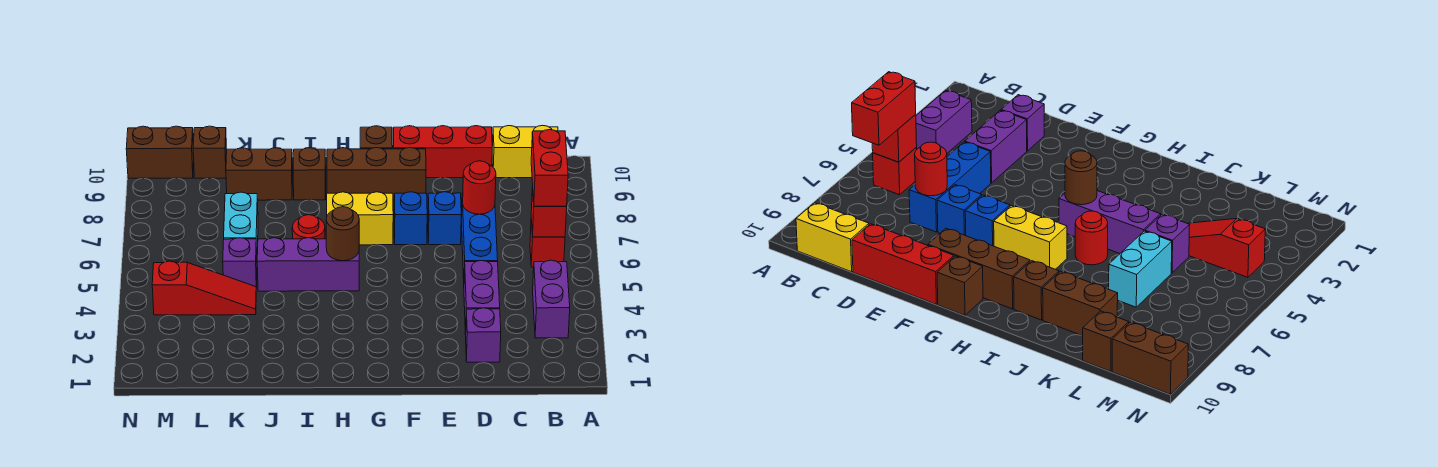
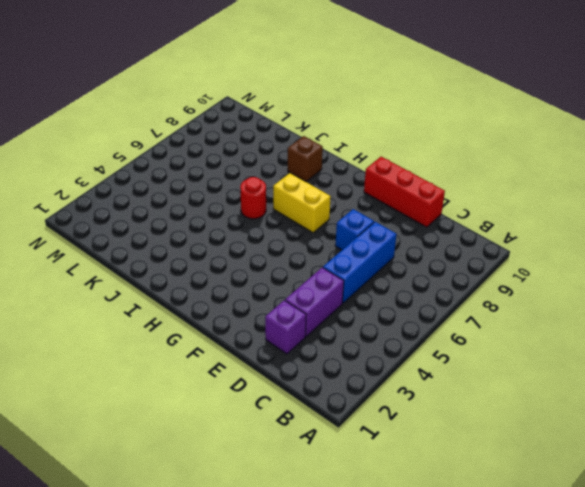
none -> purple brick B3:B4 level 1
none -> red brick B6 level 1
none -> yellow brick B10:C10 level 1

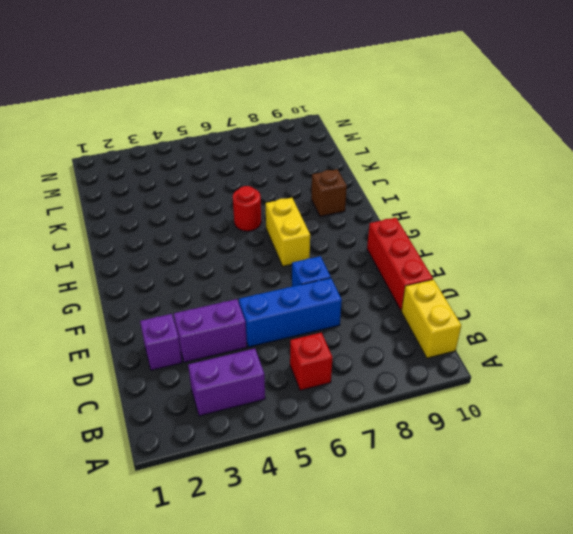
none -> blue brick F7 level 1
none -> brown brick F9:H9 level 1
none -> brown brick G10 level 1

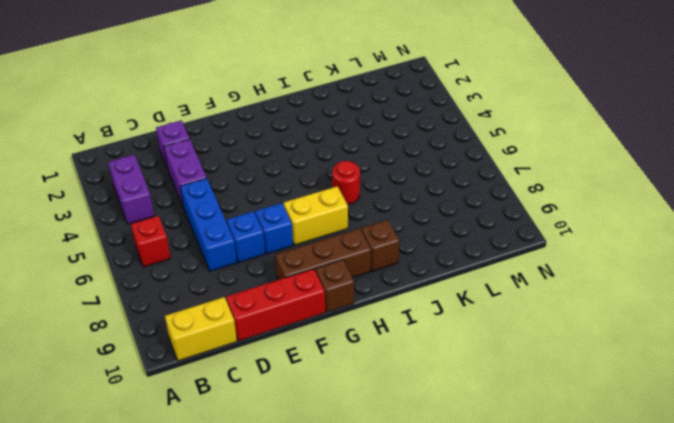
none -> purple brick H5:J5 level 1
none -> brown brick J9:K9 level 1
none -> red slope K4:M4 level 1 top M

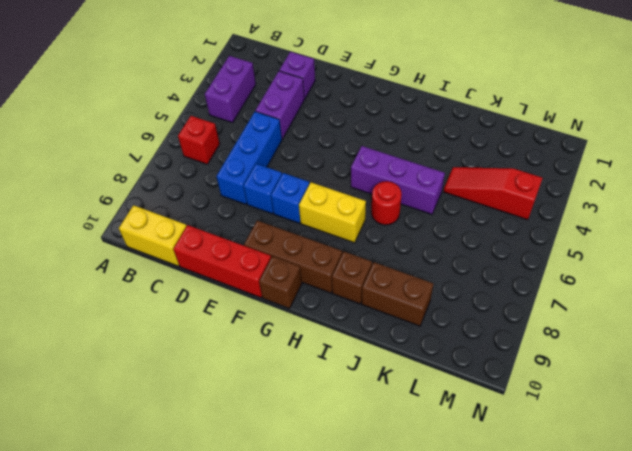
none -> purple brick K5 level 1
none -> cyan brick K6:K7 level 1
none -> brown brick L10 level 1

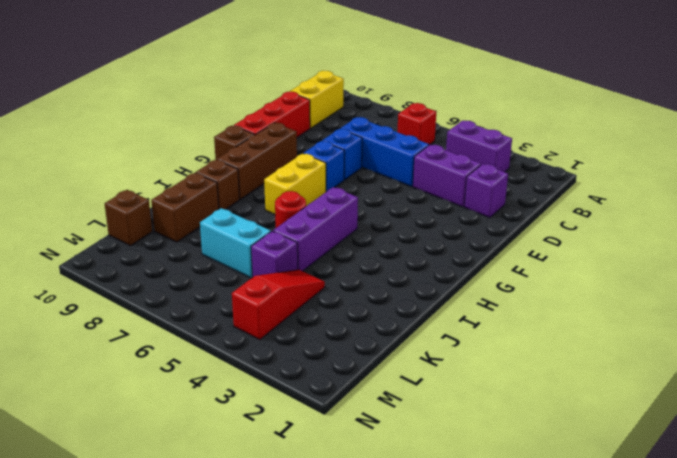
none -> brown brick M10:N10 level 1
none -> red brick B6 level 2
none -> red round brick D7 level 2

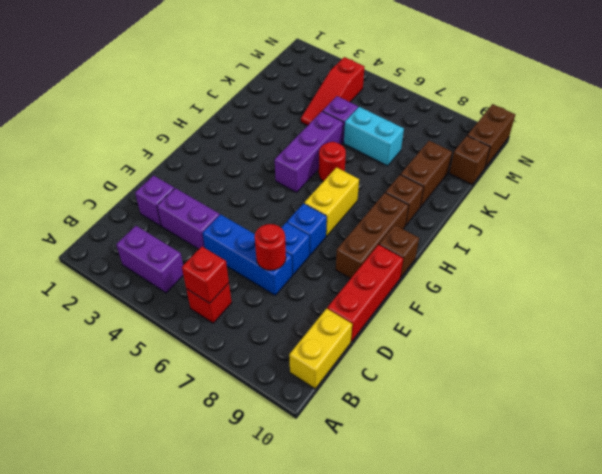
none -> brown round brick H5 level 2
none -> red brick B6:B7 level 3

